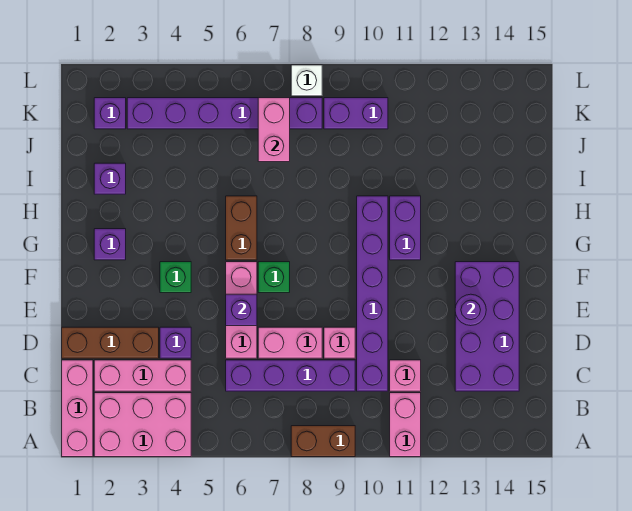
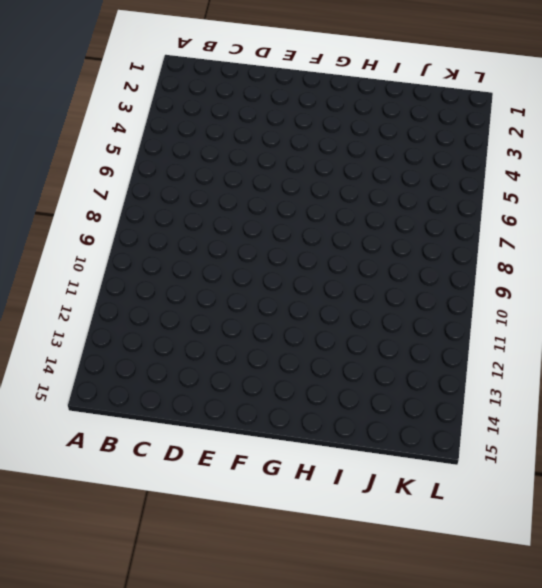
none -> pink brick A1:C1 level 1
none -> pink brick A2:B4 level 1
none -> brown brick A8:A9 level 1

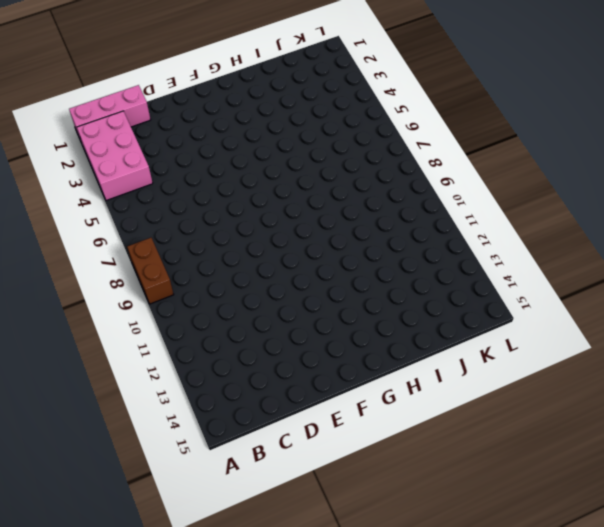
none -> pink brick A11:B11 level 1
none -> pink brick C2:C4 level 1
none -> purple brick C6:C9 level 1

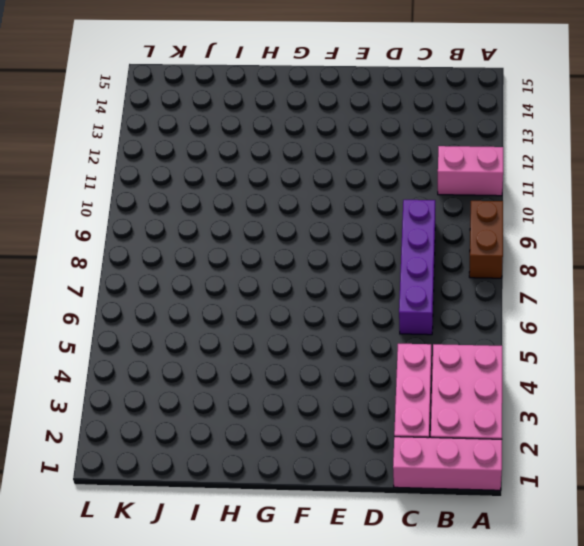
none -> purple brick C10:H10 level 1
none -> pink brick C11 level 1
none -> purple brick C13:F14 level 1

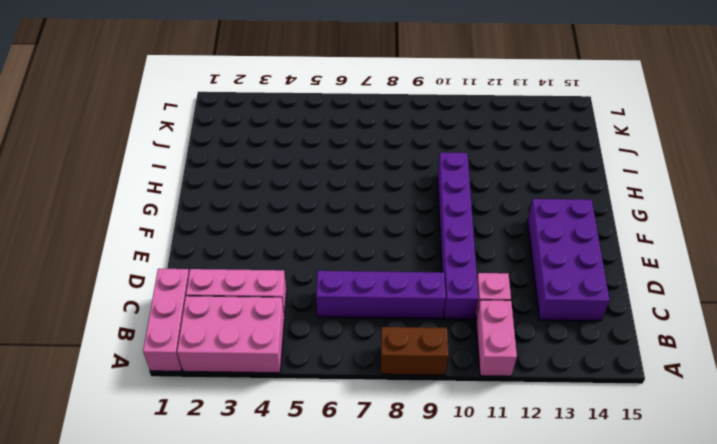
none -> brown brick D1:D3 level 1
none -> purple brick D4 level 1
none -> pink brick D6:F6 level 1

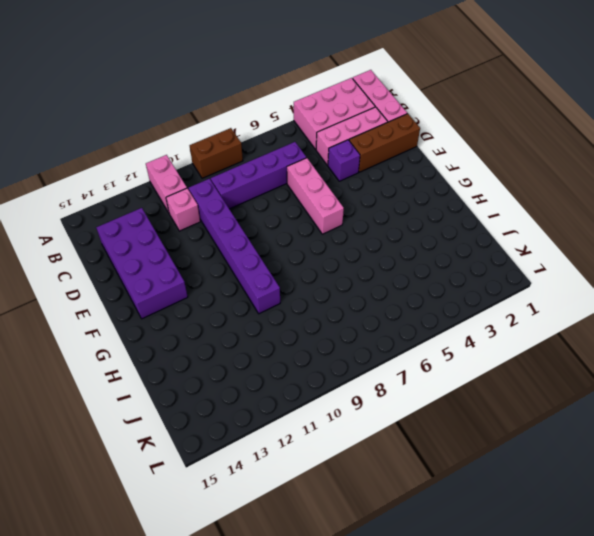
none -> pink brick D7:D8 level 1
none -> pink brick D9 level 1
none -> green brick F4 level 1

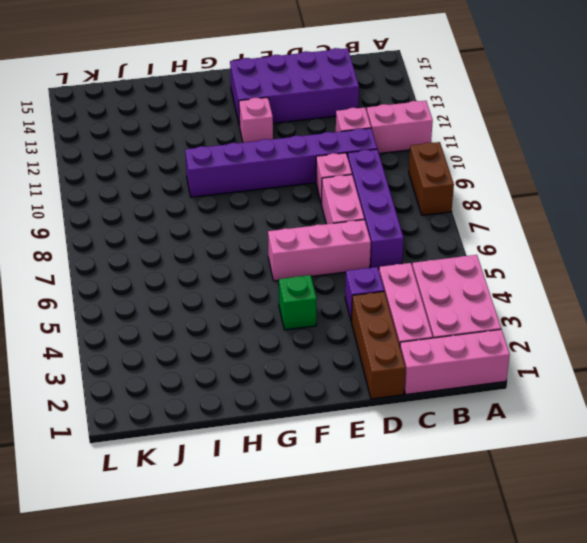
pink brick F12 level 1 -> none
none -> green brick F7 level 1
none -> purple brick G2 level 1
none -> brown brick G6:H6 level 1

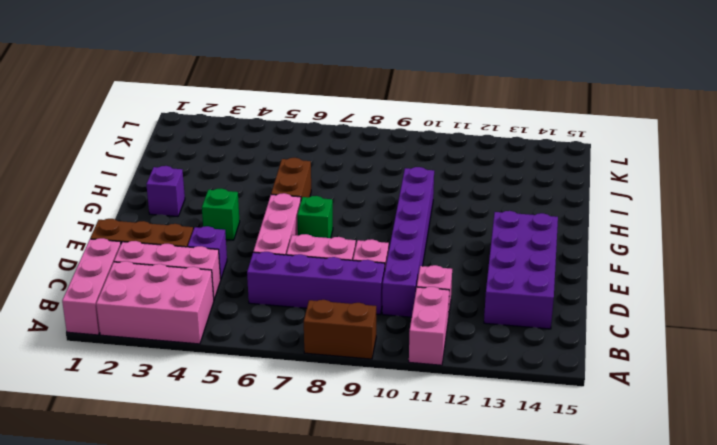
none -> purple brick G11:H11 level 1
none -> purple brick I2 level 1
none -> purple brick K2 level 1

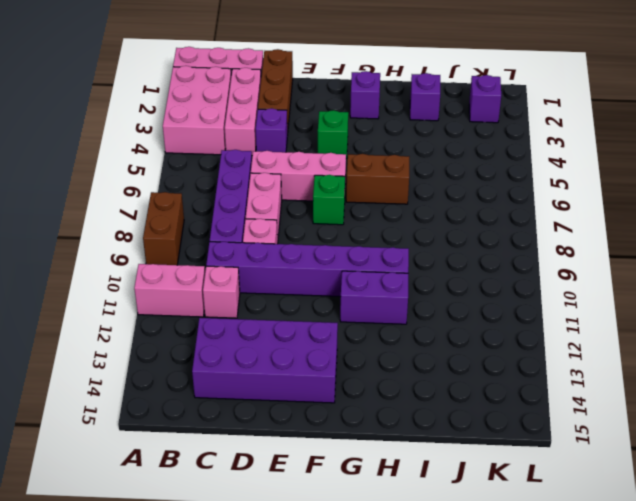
none -> purple brick K3:K8 level 1
none -> purple brick K9:K10 level 1
none -> white brick L8 level 1

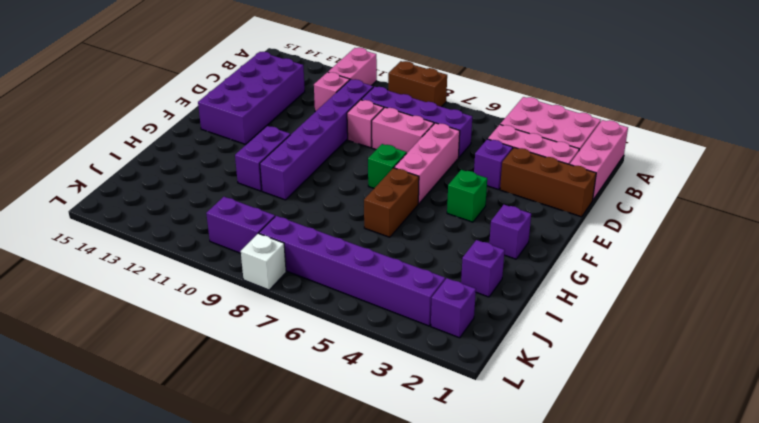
none -> purple brick E6 level 2
none -> purple round brick E13 level 2
none -> pink brick J7:K7 level 2

